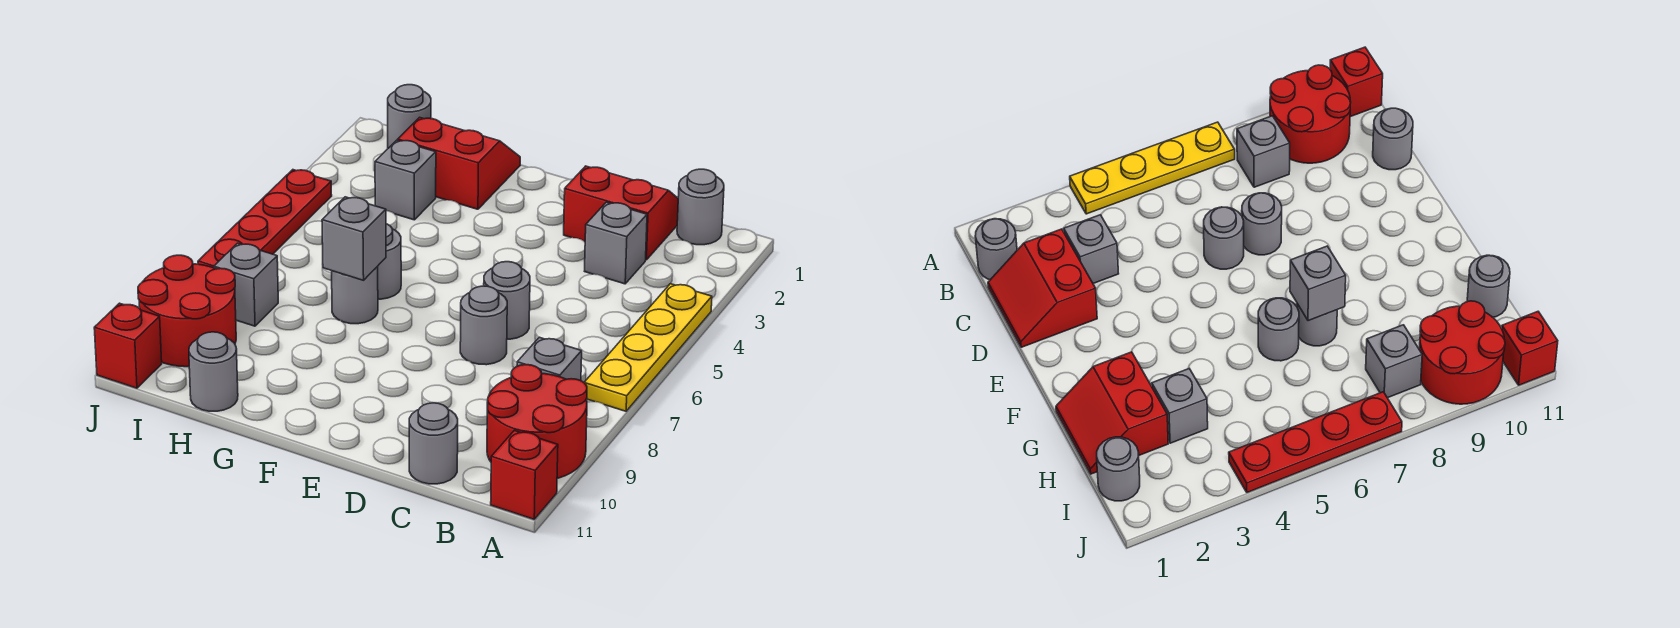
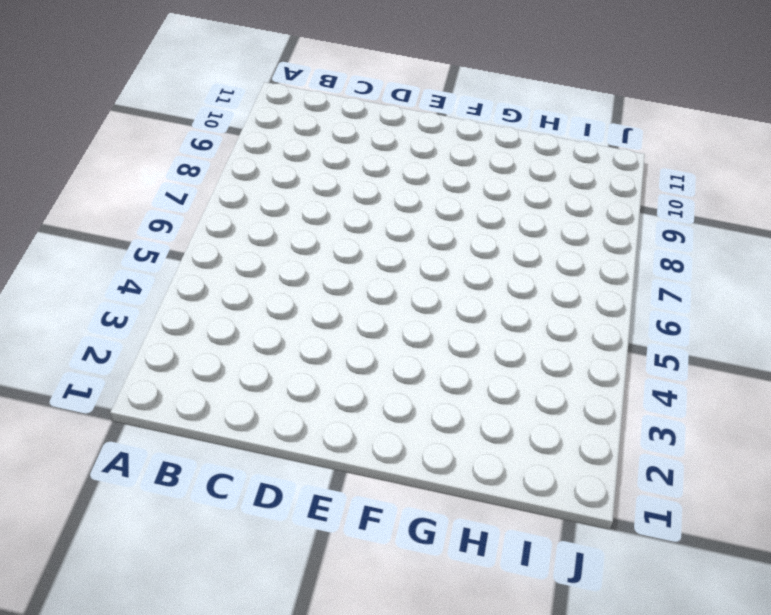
none -> yellow plate A4:A7 level 1
none -> red round brick A9:B10 level 1
none -> red brick A11 level 1

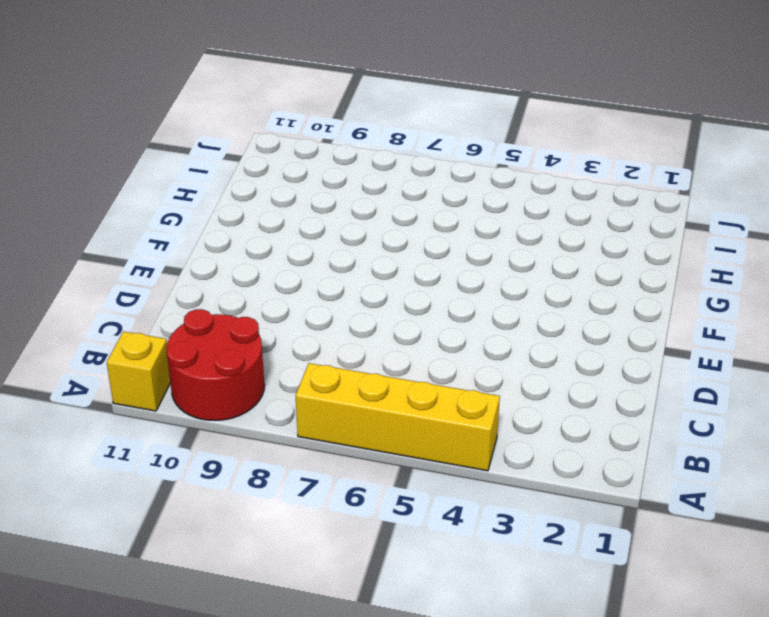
yellow brick A4:A7 level 1 -> yellow plate A4:A7 level 1
yellow brick A11 level 1 -> red brick A11 level 1
none -> grey round brick B1 level 1
none -> grey brick B8 level 1
none -> red slope C1:D2 level 1 top 2

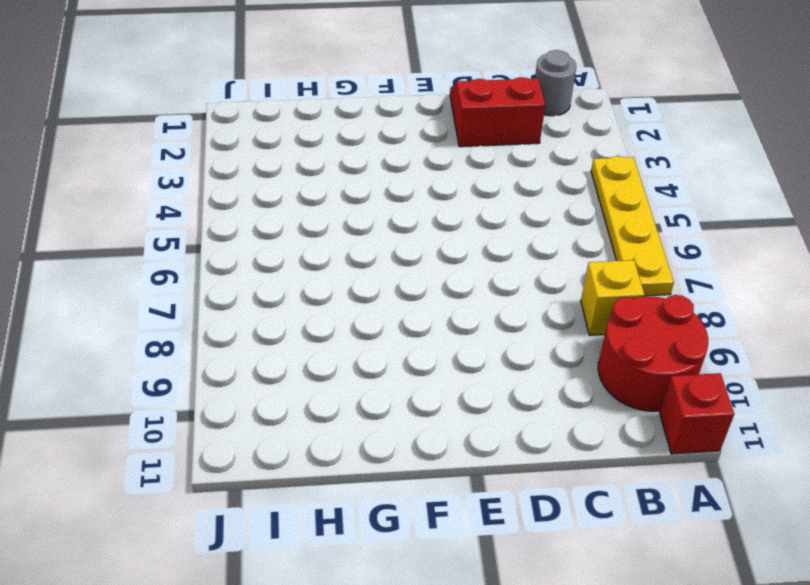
yellow brick B8 level 1 -> grey brick B8 level 1
none -> grey brick C3 level 1
none -> grey round brick C11 level 1
none -> grey round brick D6 level 1

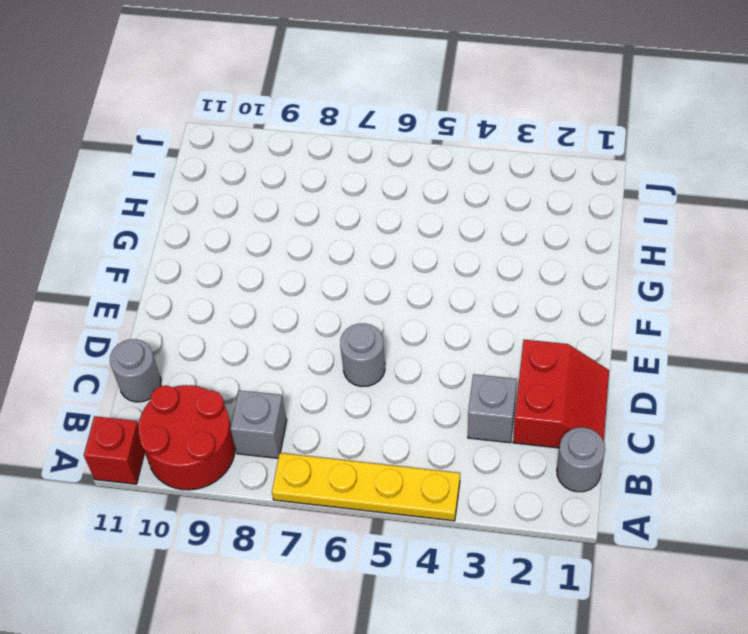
none -> grey round brick D7 level 1
none -> red slope G1:H2 level 1 top 2
none -> grey round brick G6 level 1

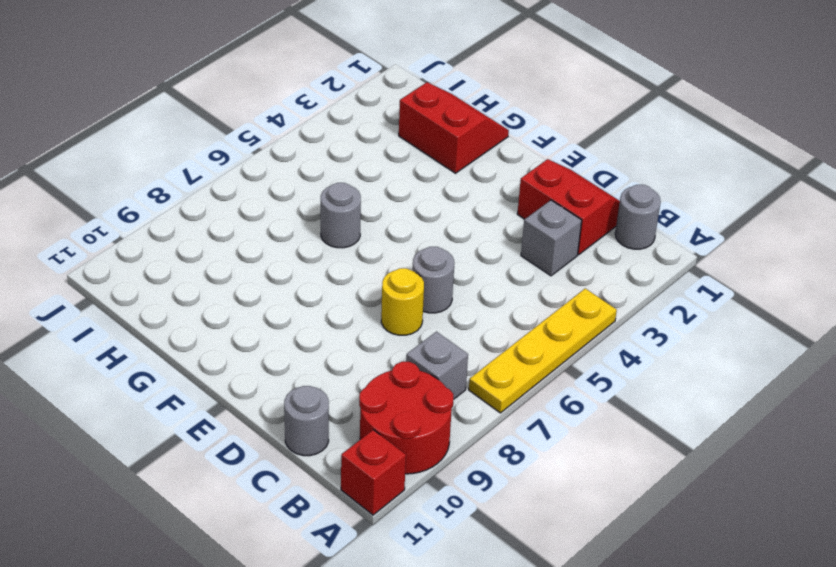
yellow round brick D7 level 1 -> grey round brick D7 level 1
none -> grey round brick G7 level 1
none -> grey brick H3 level 1
none -> grey round brick H11 level 1

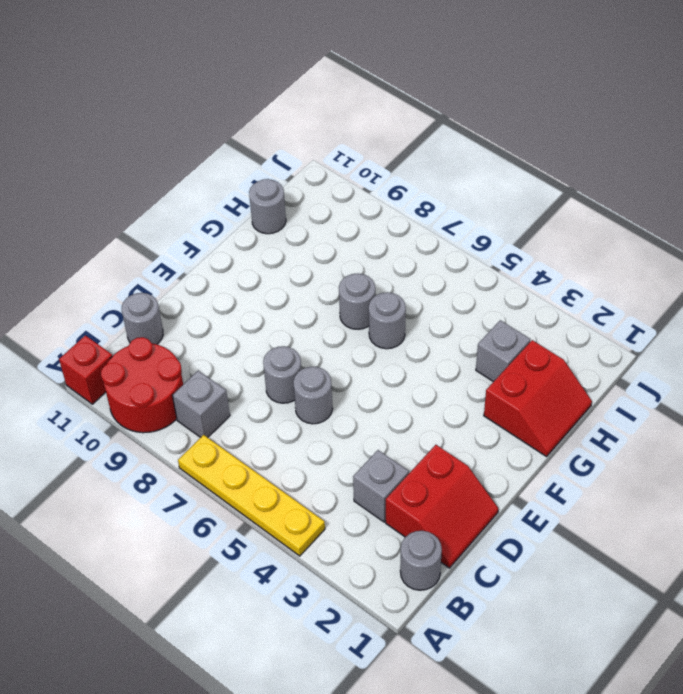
none -> grey round brick I1 level 1
none -> grey brick I8 level 1
none -> red round brick I9:J10 level 1

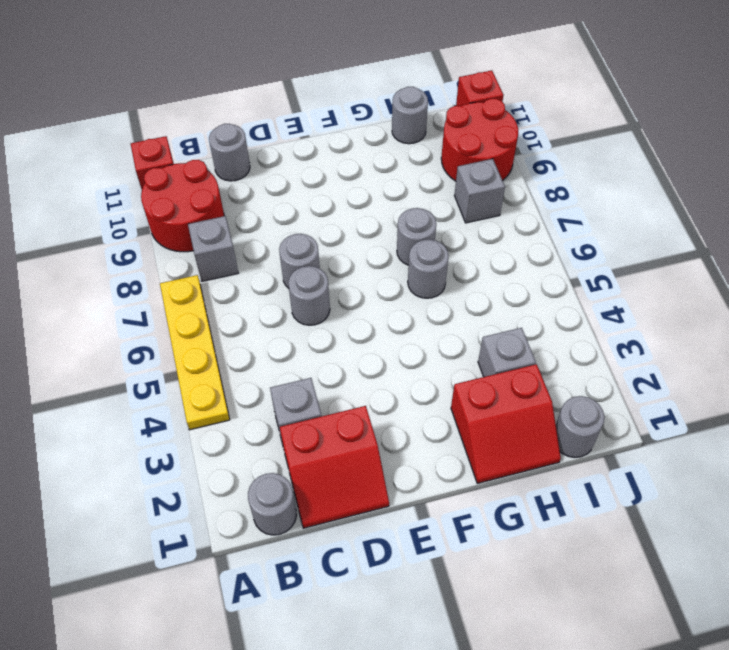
none -> red plate J4:J7 level 1
none -> grey brick G7 level 2

